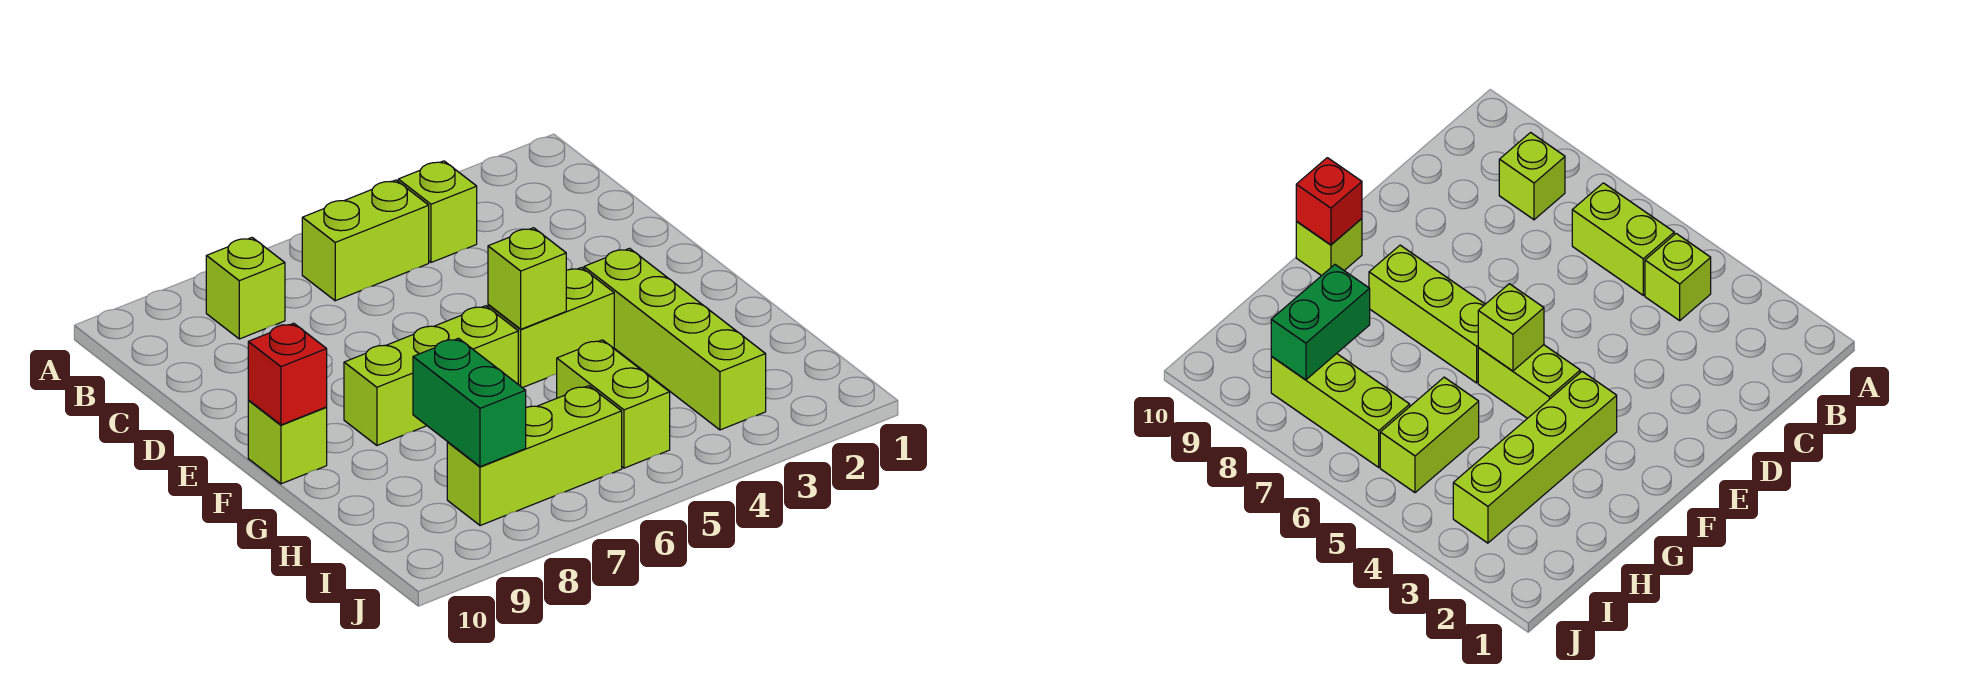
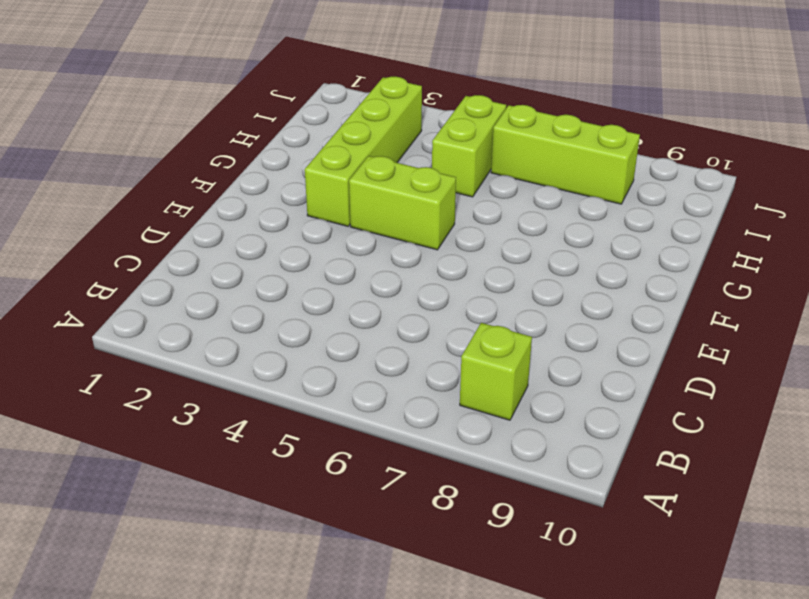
none -> lime brick B4 level 1
none -> lime brick B5:B6 level 1
none -> lime brick F6:F8 level 1

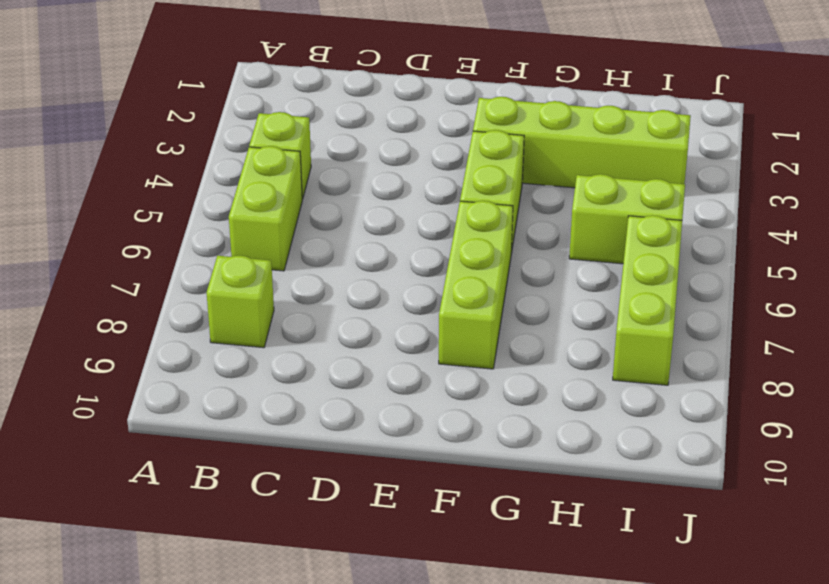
none -> lime brick F10 level 1
none -> lime brick F5 level 2
none -> red brick F10 level 2

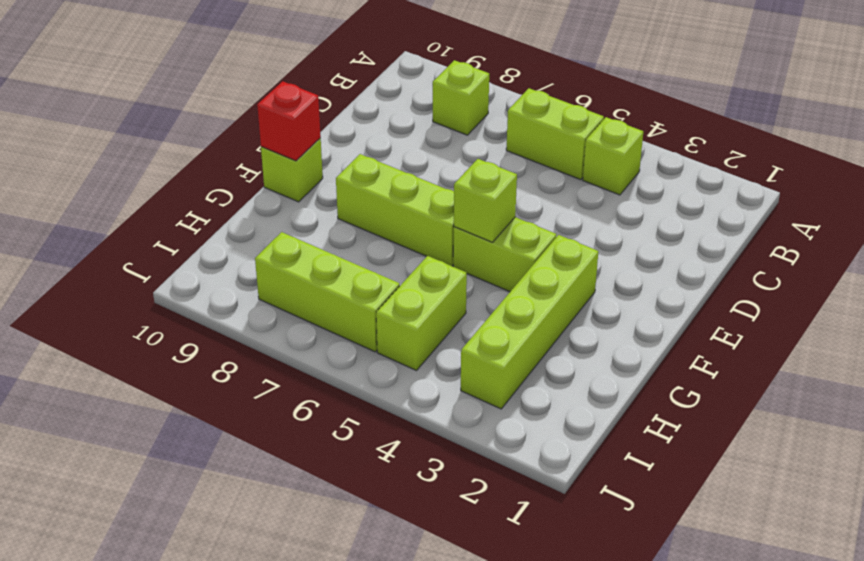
none -> green brick H8:I8 level 2

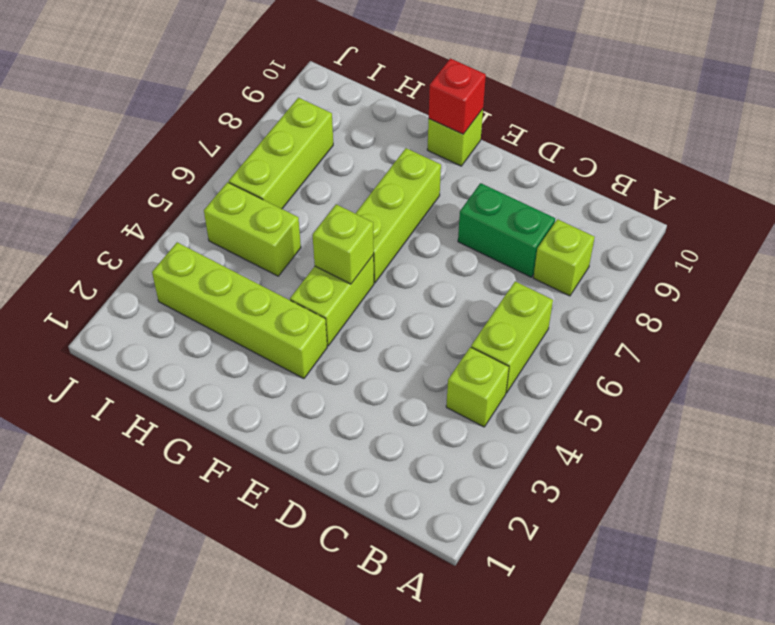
green brick C8:D8 level 1 -> green brick H8:I8 level 2

